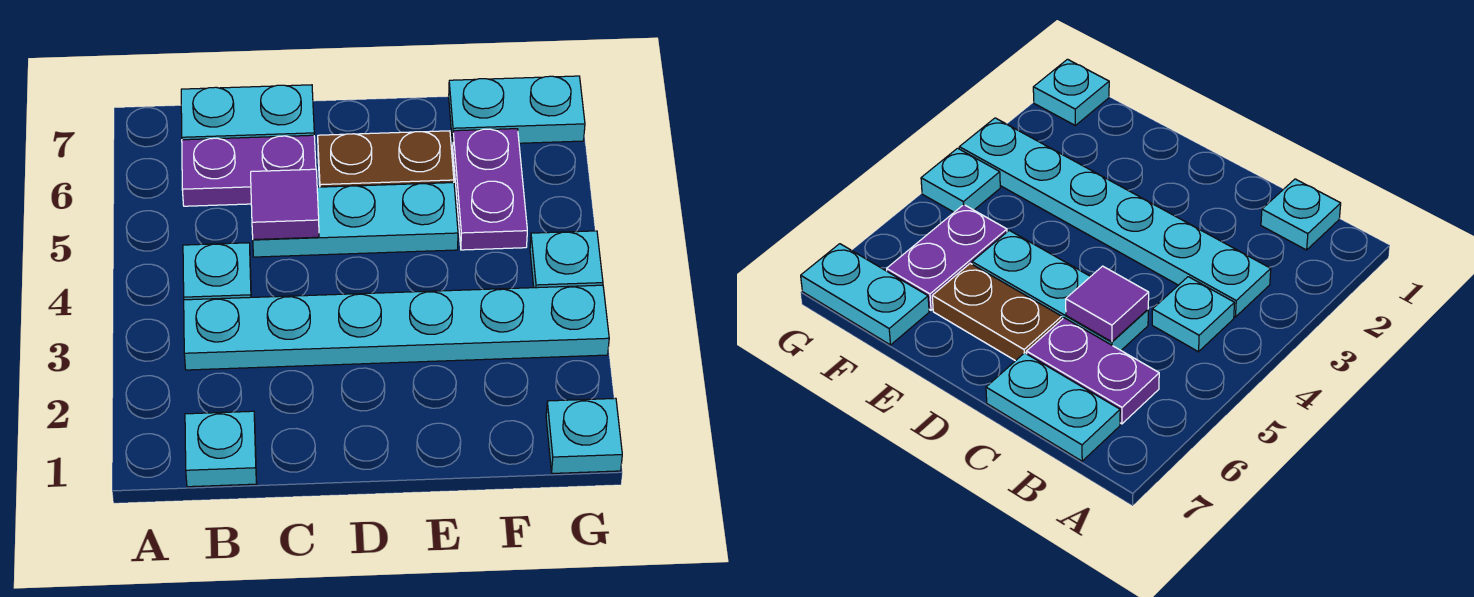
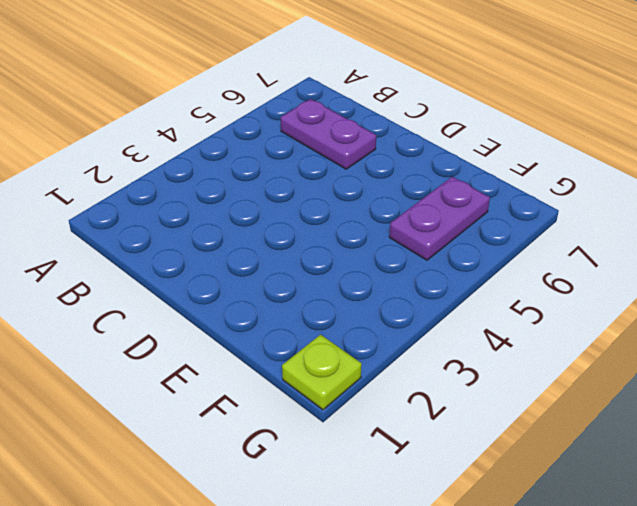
lime plate G1 level 1 -> cyan plate G1 level 1
none -> cyan plate B1 level 1
none -> cyan plate B3:G3 level 1
none -> cyan plate B4 level 1

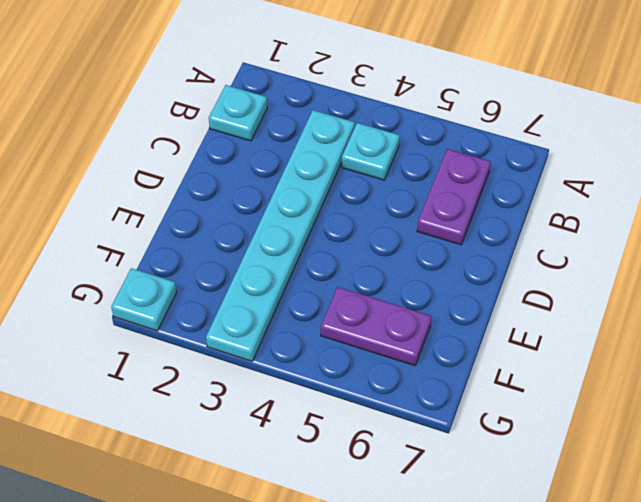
none -> cyan plate B7:C7 level 1
none -> cyan plate C5:E5 level 1
none -> brown plate D6:E6 level 1

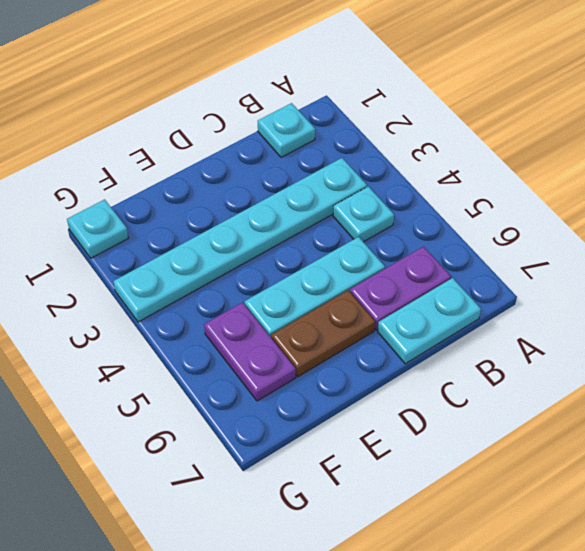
none -> cyan plate F7:G7 level 1
none -> cyan plate G4 level 1
none -> purple tile C5 level 2

